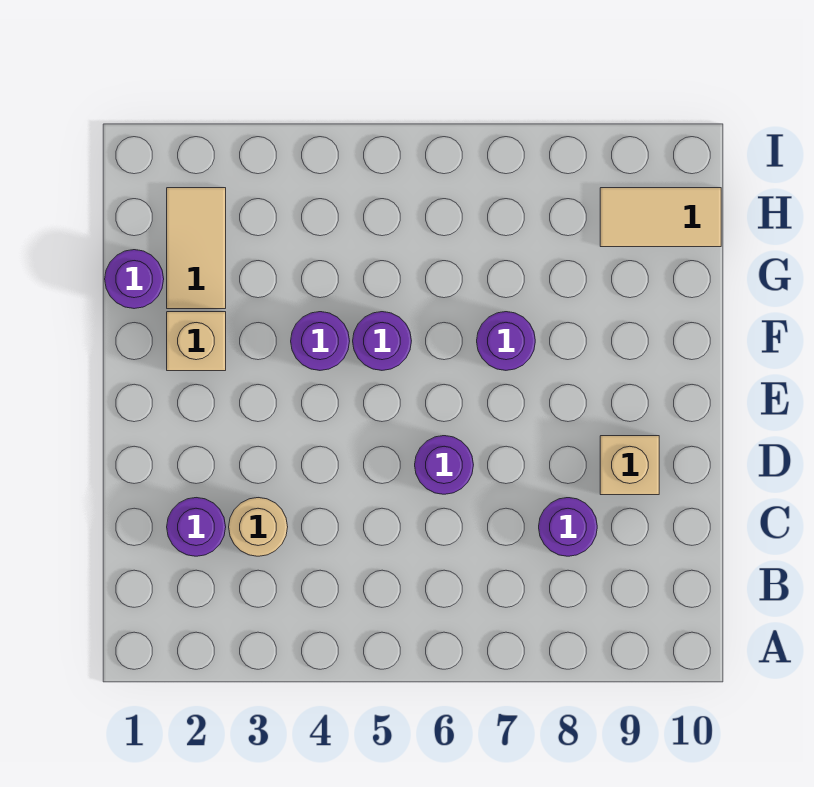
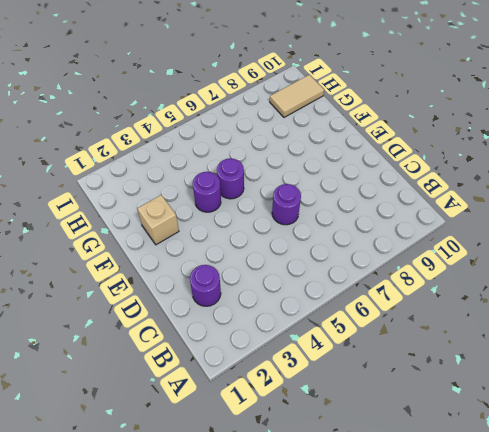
none -> tan round brick C3 level 1
none -> purple round brick C8 level 1
none -> tan brick D9 level 1

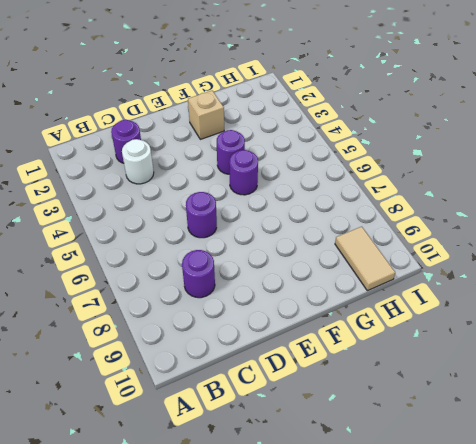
white round brick C3 level 1 -> tan round brick C3 level 1
none -> tan brick D9 level 1
none -> purple round brick F7 level 1
none -> purple round brick G1 level 1

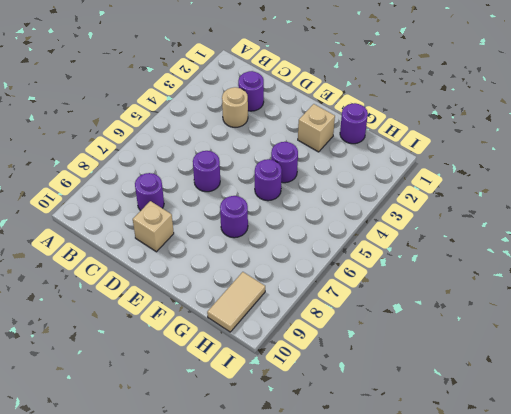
none -> tan tile G2:H2 level 1

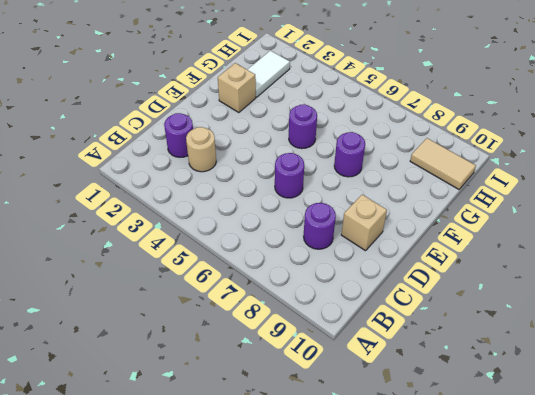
white tile G2:H2 level 1 -> tan tile G2:H2 level 1
none -> purple round brick F4 level 1
none -> purple round brick G1 level 1

